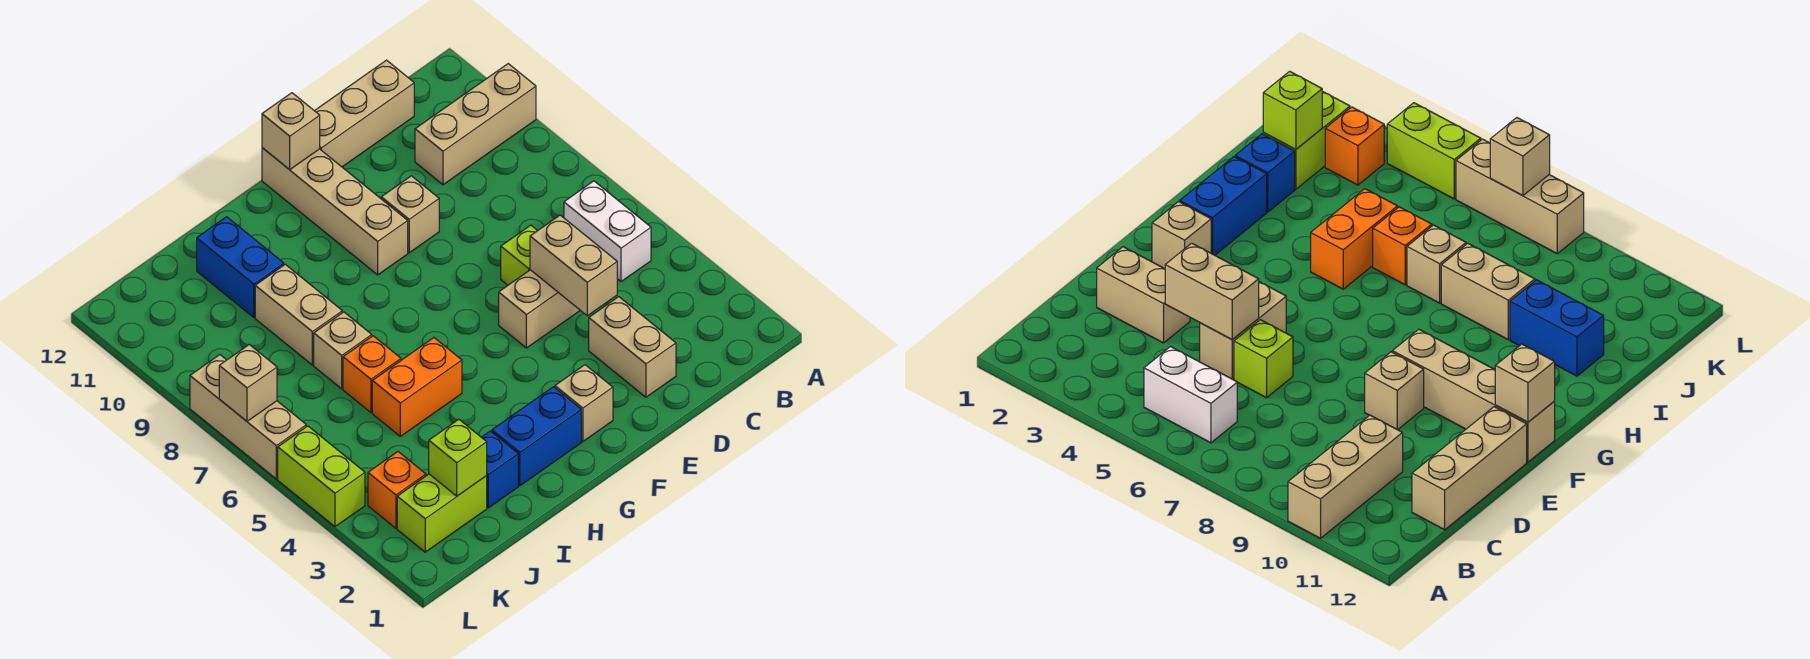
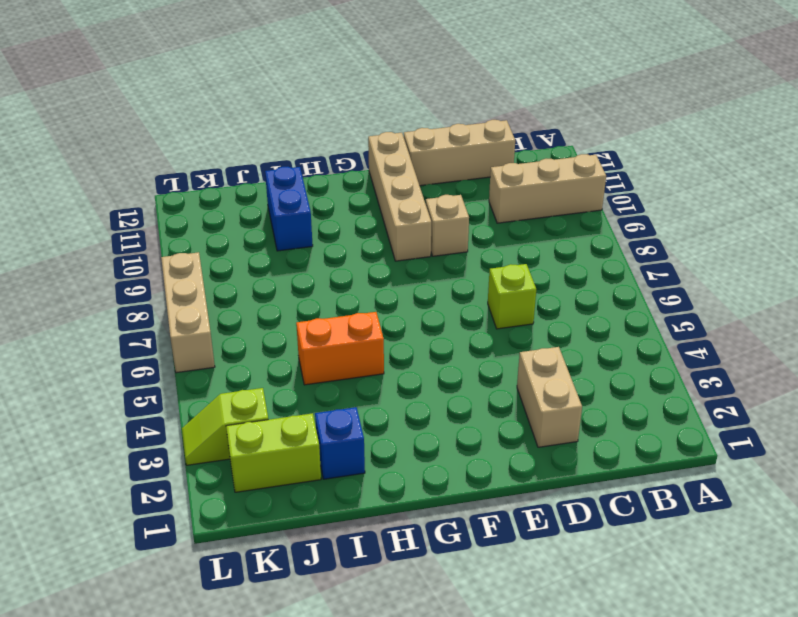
lime slope K3:L3 level 1 top K -> orange brick K3 level 1
none -> white brick B5:B6 level 1
none -> tan brick D5:E5 level 1
none -> tan brick F2 level 1

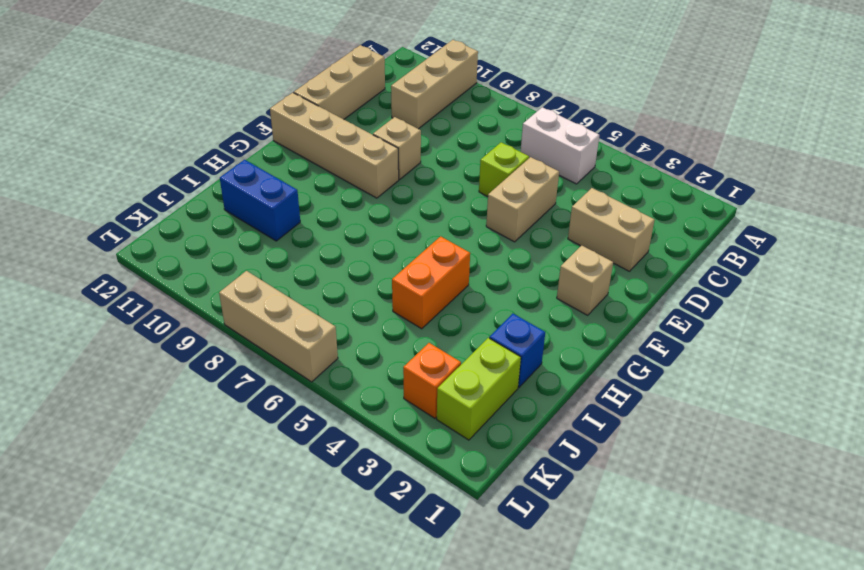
none -> blue brick G2:H2 level 1
none -> orange brick I6 level 1
none -> tan brick I7 level 1

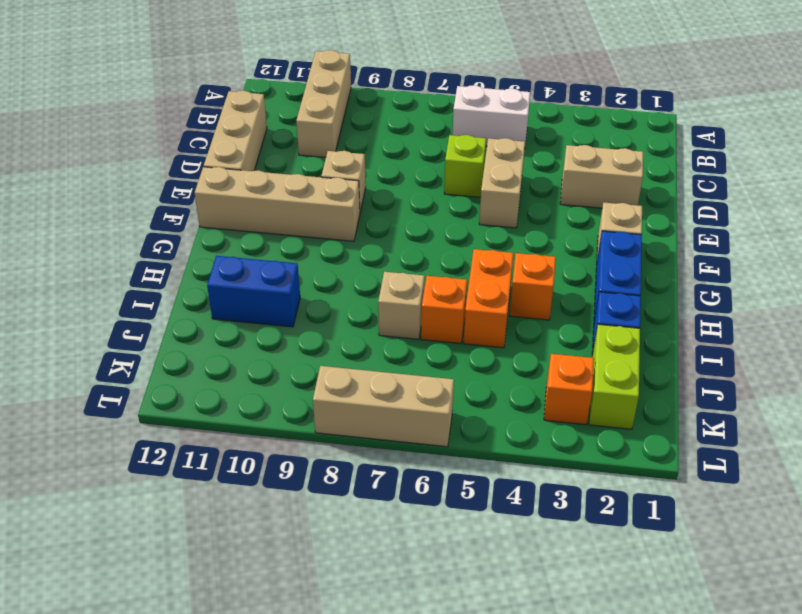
orange brick H4 level 1 -> none
none -> tan brick I8:I9 level 1
none -> lime brick L4:L5 level 1
none -> tan brick D4:D5 level 2

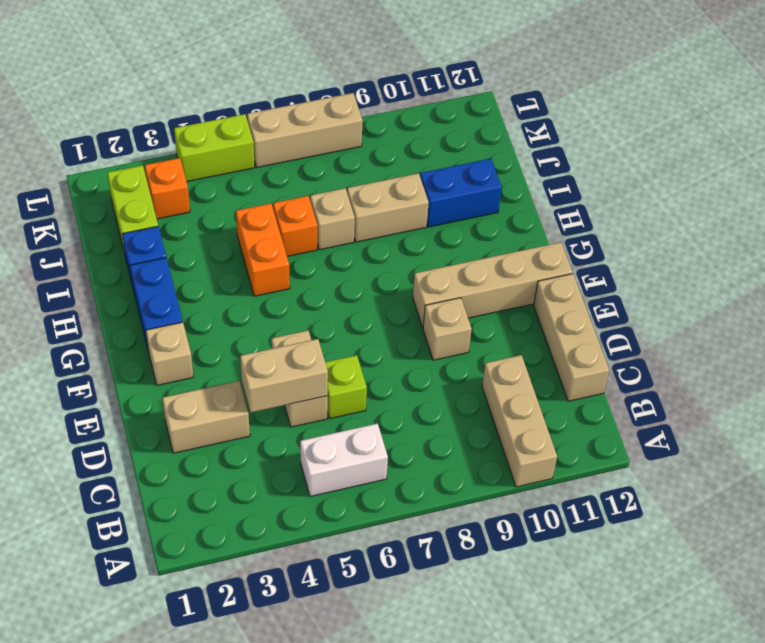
none -> tan brick F12 level 2
none -> lime brick J2 level 2
none -> tan brick L7 level 2

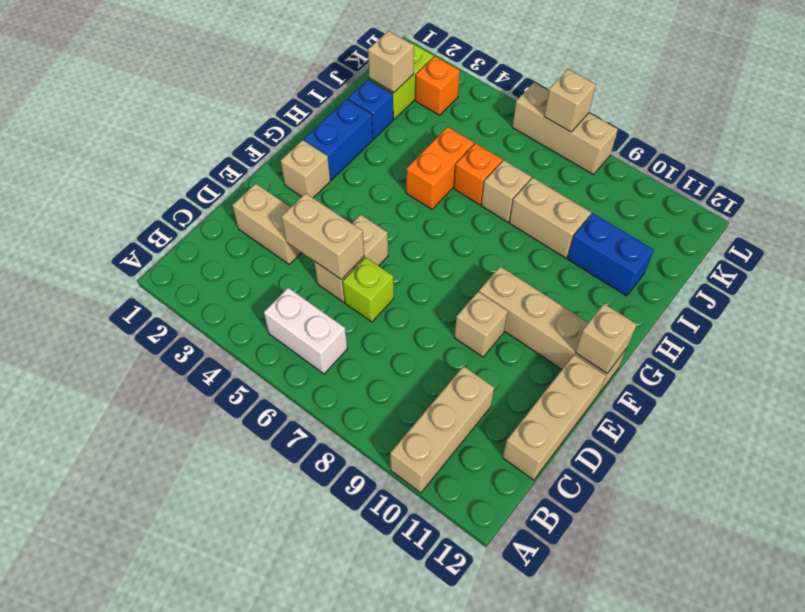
tan brick J2 level 2 -> lime brick J2 level 2
none -> lime brick L4:L5 level 1

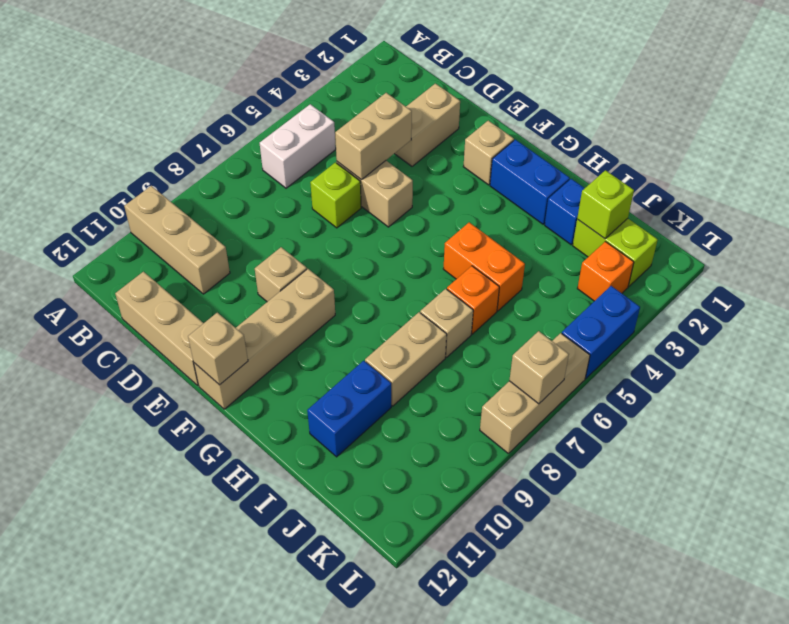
blue brick L4:L5 level 1 -> lime brick L4:L5 level 1

